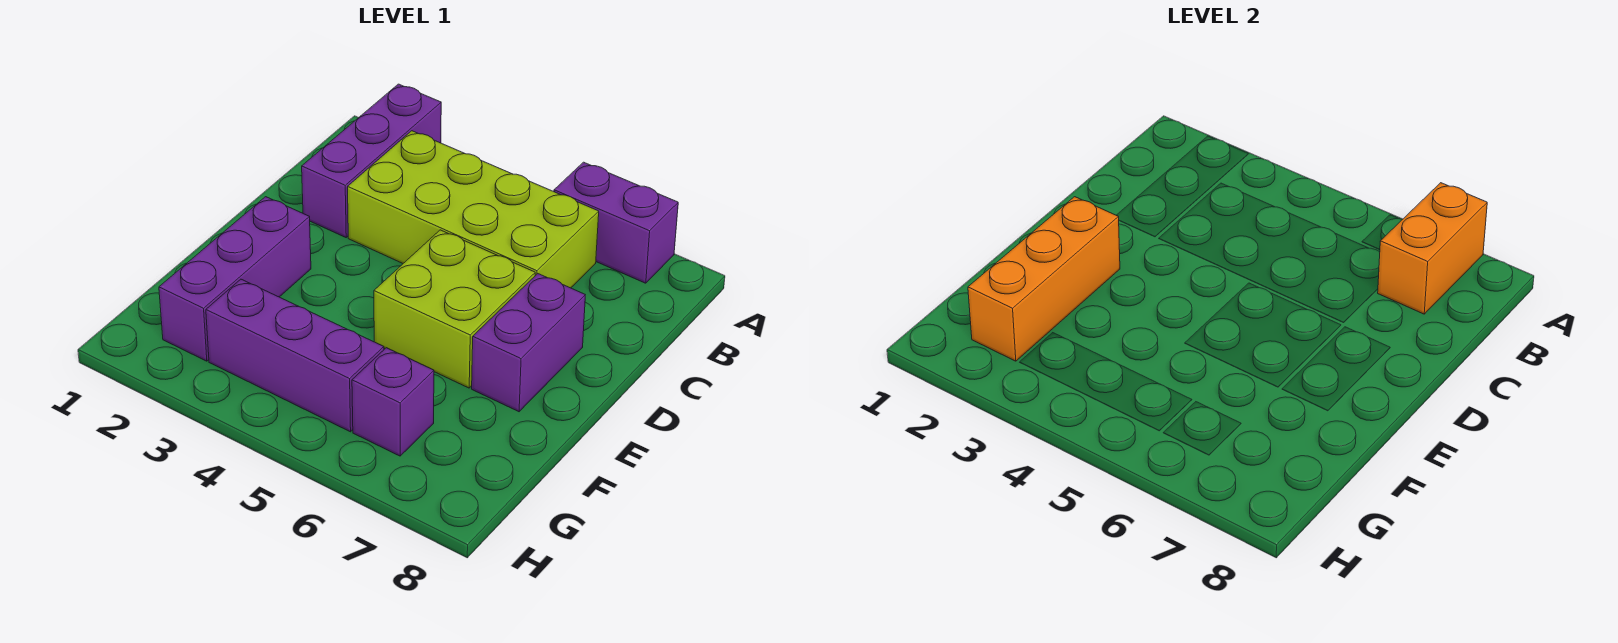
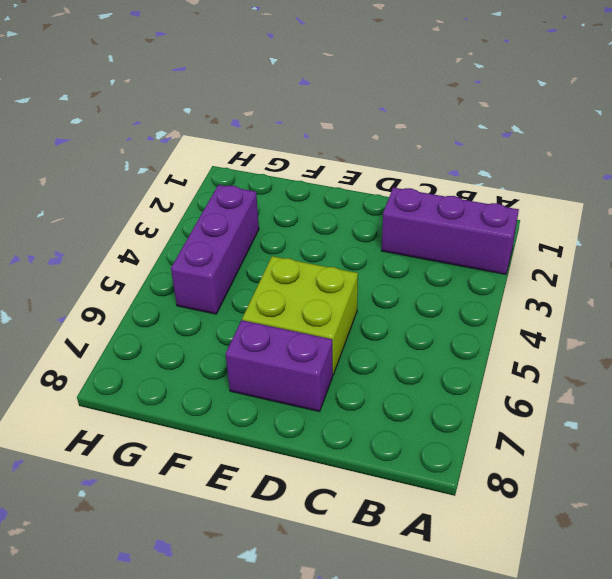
none -> purple brick A6:A7 level 1
none -> lime brick B3:C6 level 1

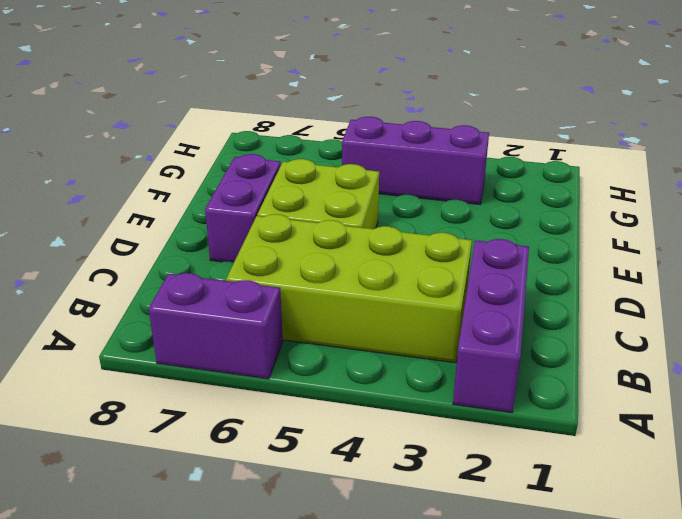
none -> purple brick E2:G2 level 1
none -> purple brick G6 level 1

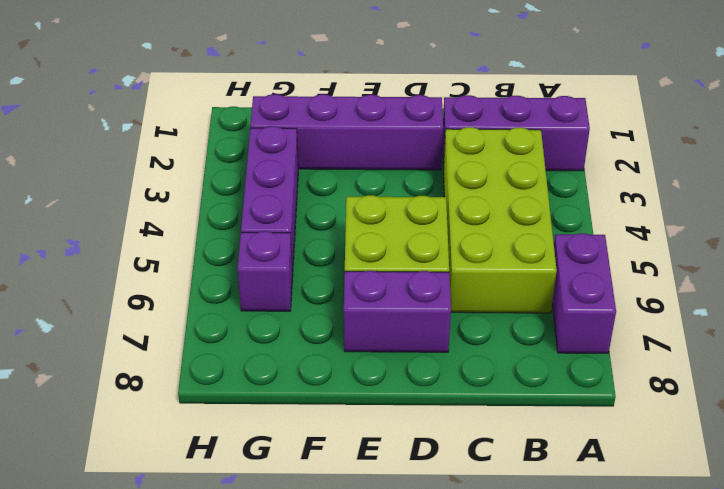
purple brick D2:G2 level 1 -> purple brick E2:G2 level 1
none -> orange brick A7:B7 level 2
none -> orange brick E2:G2 level 2

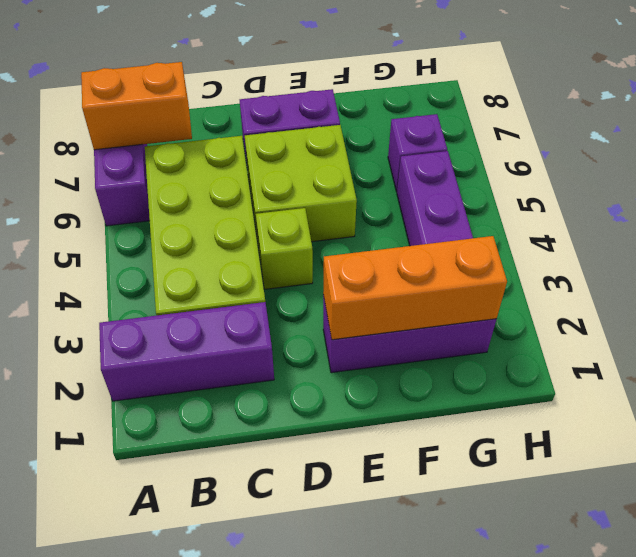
lime brick D4 level 1 -> none

